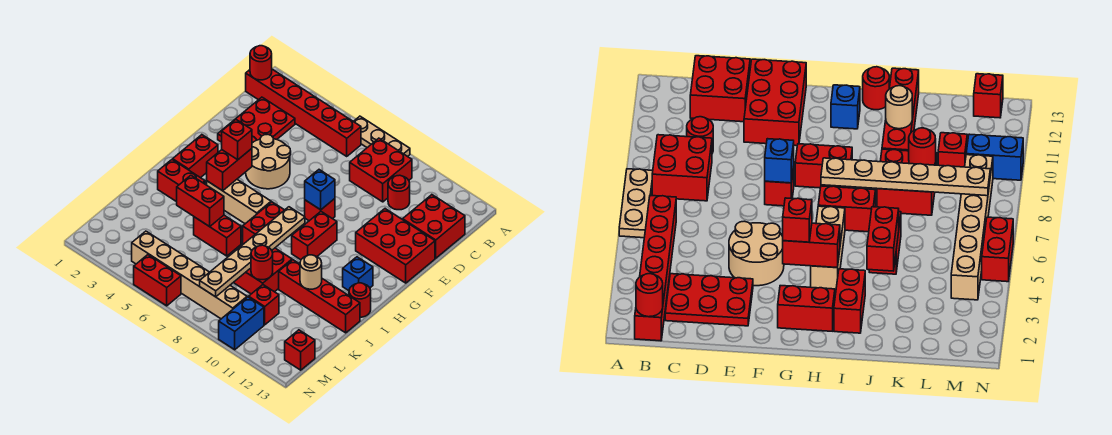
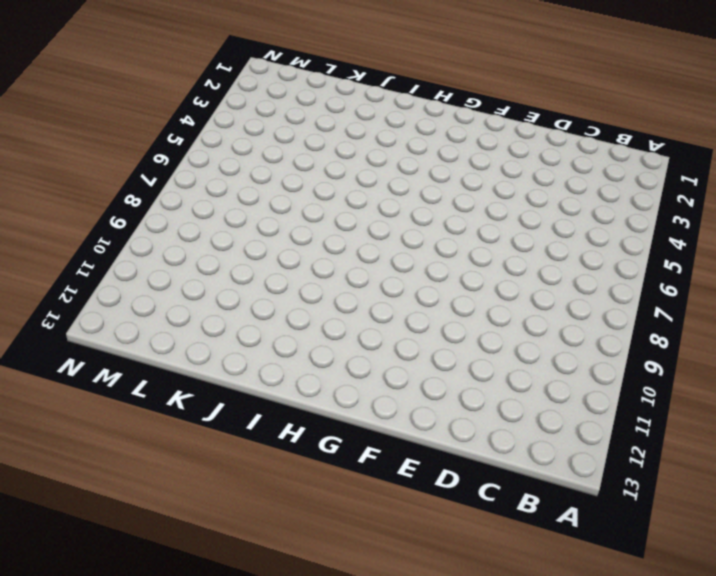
none -> tan plate A6:A8 level 1
none -> red brick B1:B6 level 1
none -> red brick B8:C9 level 1
none -> red plate C2:E3 level 1

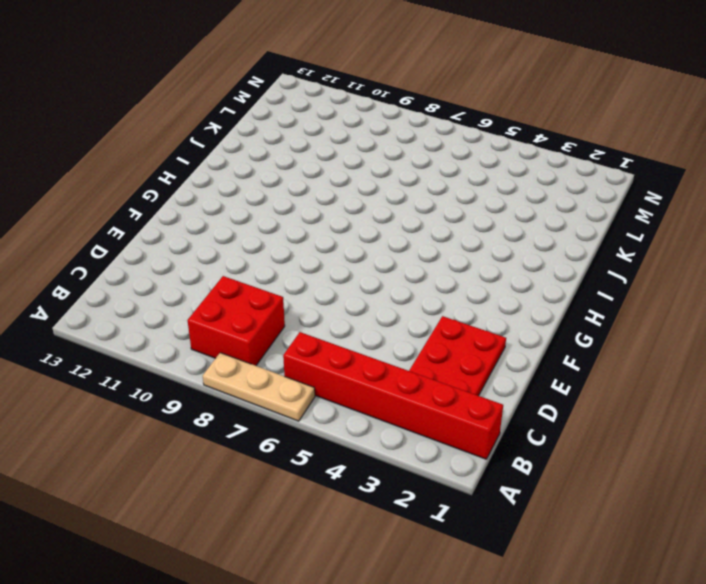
none -> red round brick C10 level 1
none -> red brick C12:D13 level 1
none -> tan round brick E4:F5 level 1
none -> red brick E11:F13 level 1

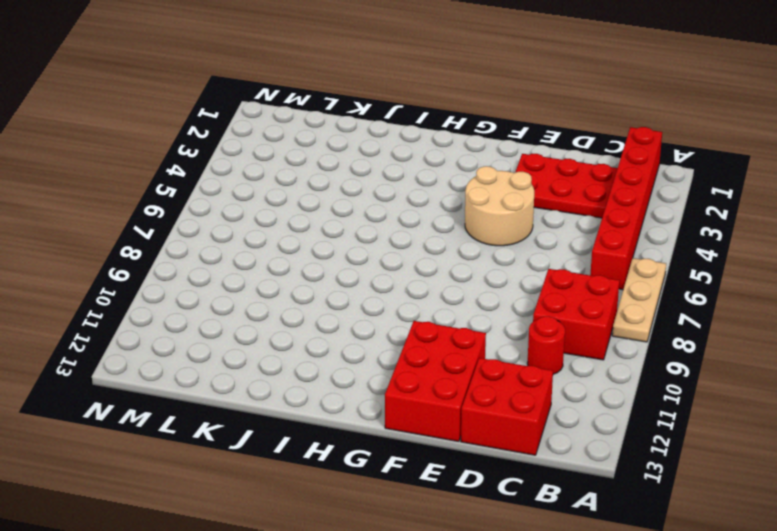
none -> red brick F8 level 1
none -> red brick G2:H2 level 1
none -> red brick G9:H9 level 1
none -> tan brick H4:H6 level 1

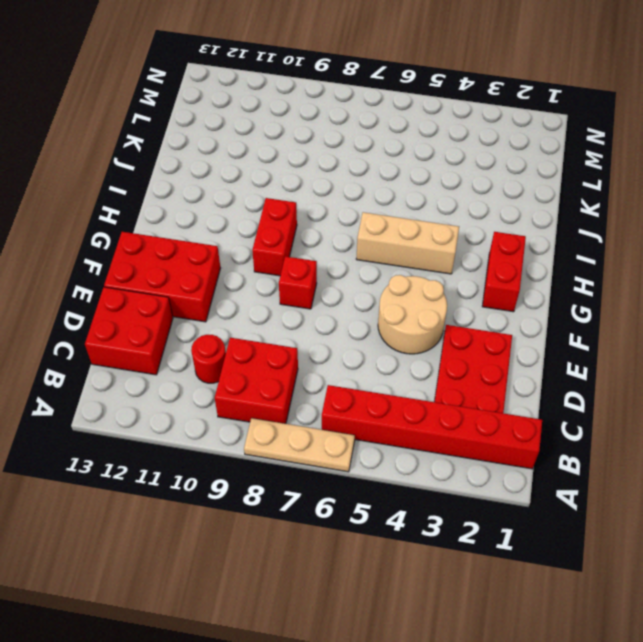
none -> red brick H7:I7 level 1
none -> blue brick H12 level 1
none -> red brick I2:I3 level 1
none -> red round brick I13 level 1

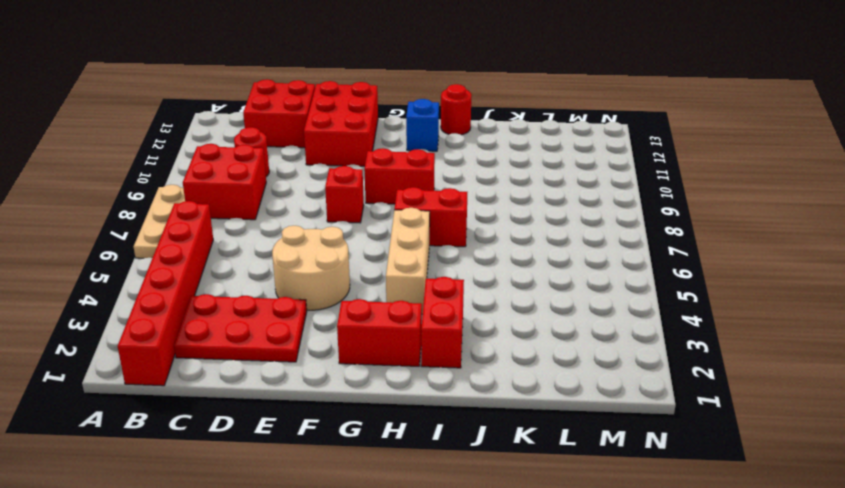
none -> red brick J5:J6 level 1
none -> red brick J8:K9 level 1
none -> red brick J10:J13 level 1
none -> red brick L10 level 1

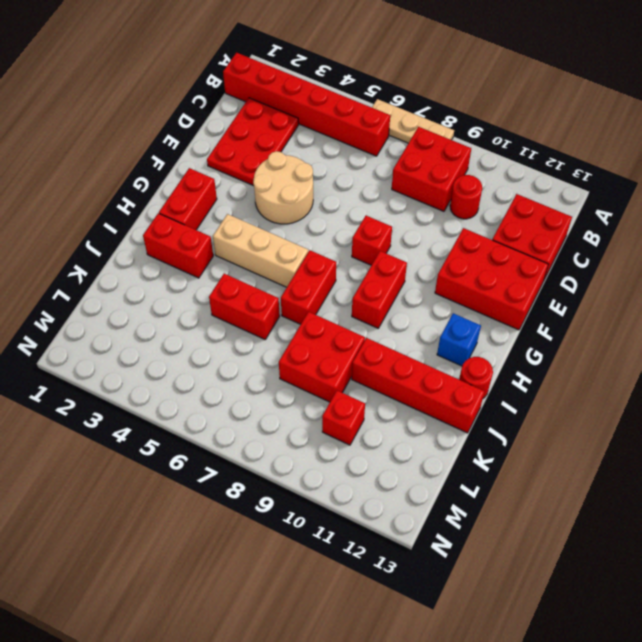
none -> tan brick M4:M9 level 1
none -> blue brick M10:N10 level 1
none -> red brick M13 level 1
none -> red brick N5:N6 level 1

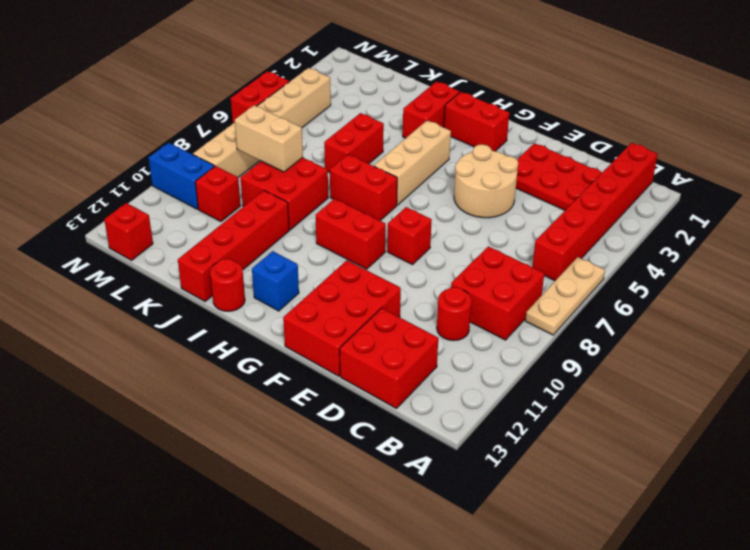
tan brick K8:L8 level 2 -> tan plate H8:M8 level 2
none -> red round brick B1 level 2
none -> blue brick F8 level 2
none -> red brick G4:H4 level 2
none -> red brick J4:J5 level 2

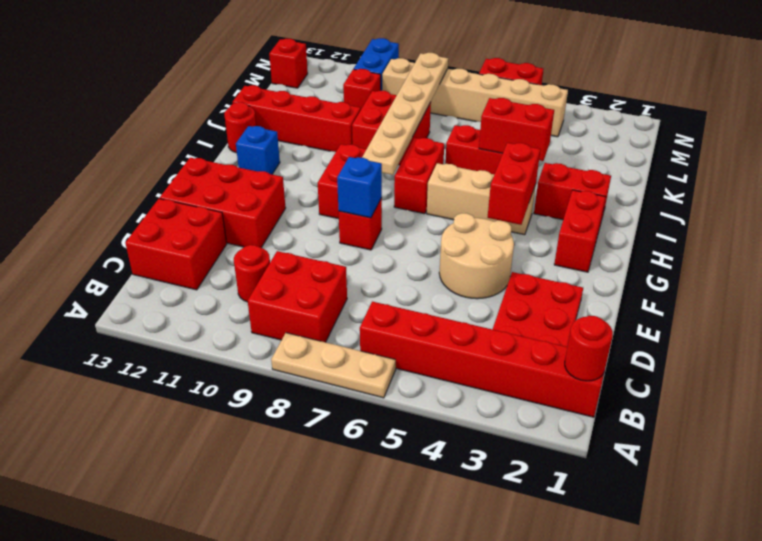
none -> tan round brick J11 level 2
none -> red round brick K9 level 2
none -> red brick G4 level 3

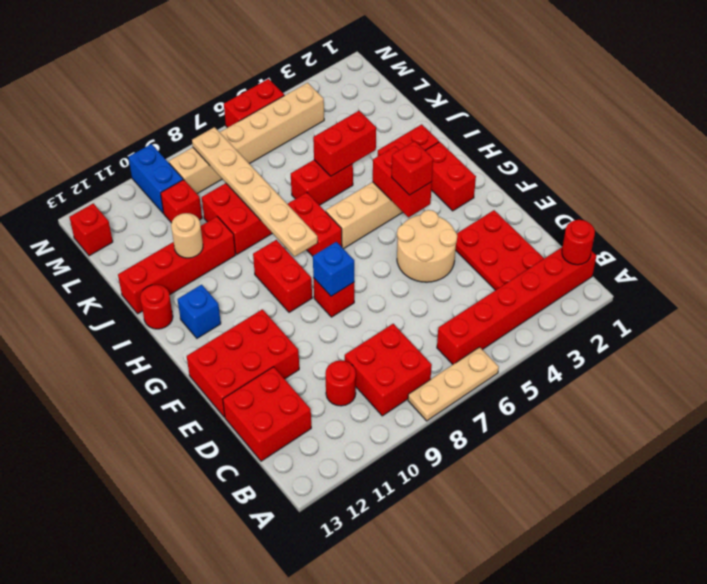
none -> red round brick K9 level 2

